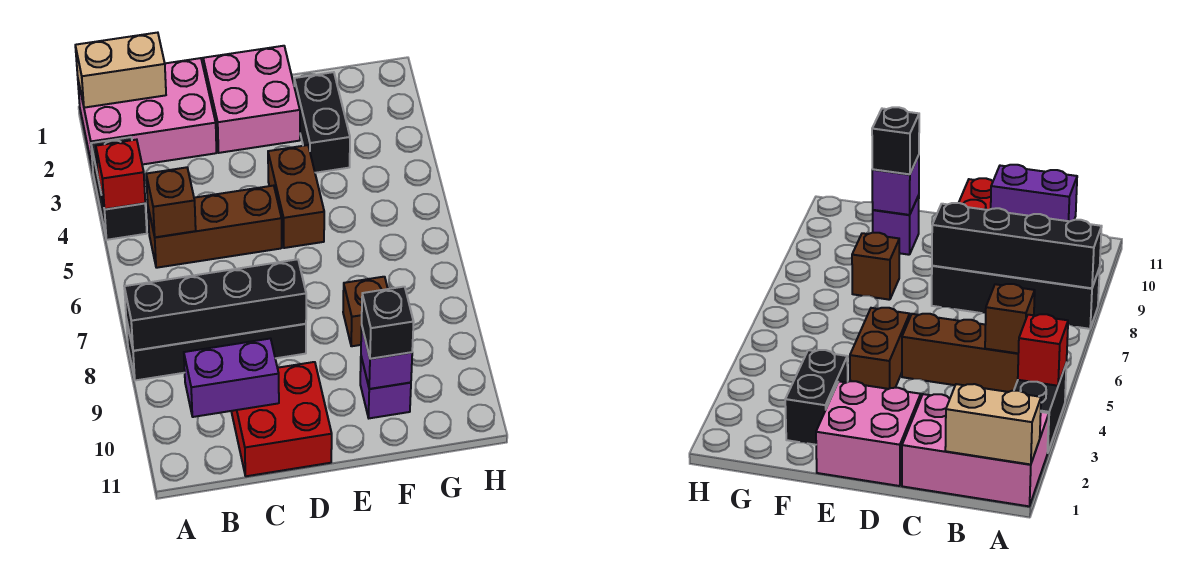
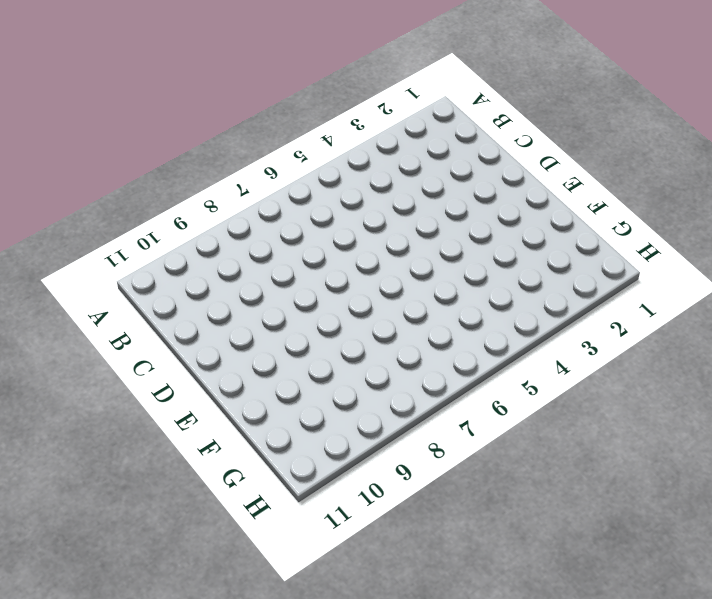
none -> pink brick A1:C2 level 1
none -> black brick A3:A4 level 1
none -> black brick A8:D8 level 1

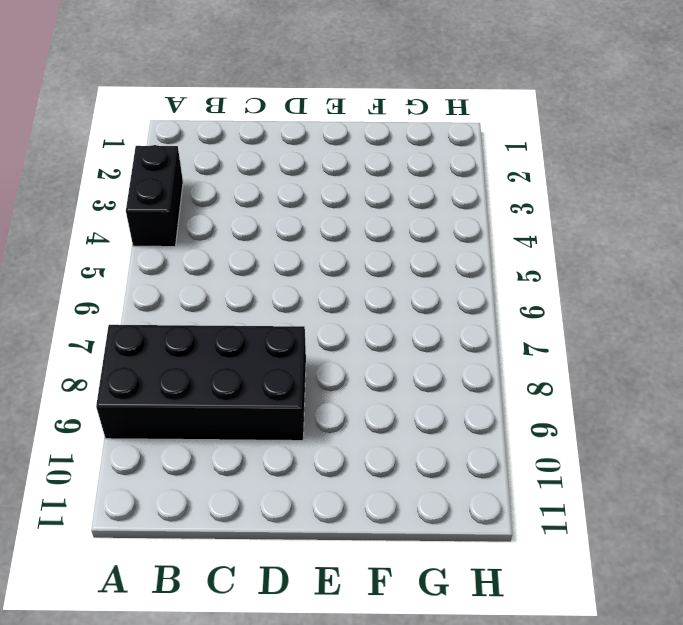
black brick A8:D9 level 1 -> black brick A8:D8 level 1
none -> pink brick A1:C2 level 1
none -> brown brick B5:D5 level 1
none -> red brick C10:D11 level 1

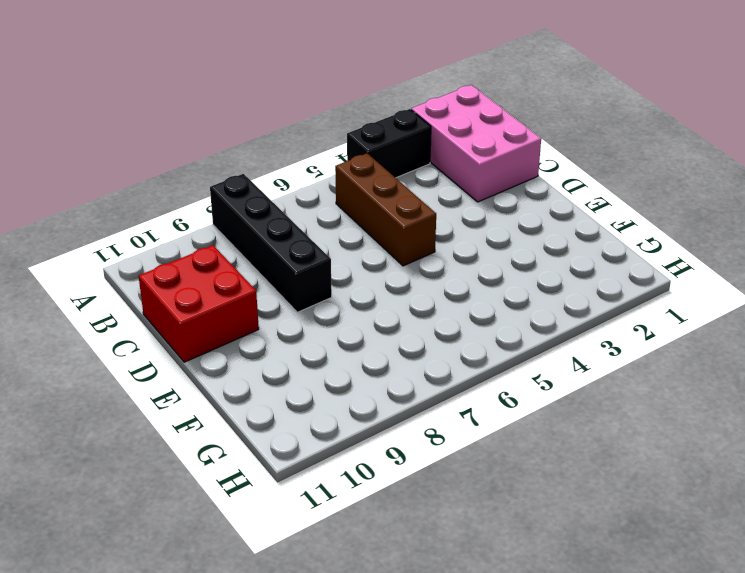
none -> pink brick D1:E2 level 1
none -> brown brick E4:E5 level 1
none -> black brick F2:F3 level 1

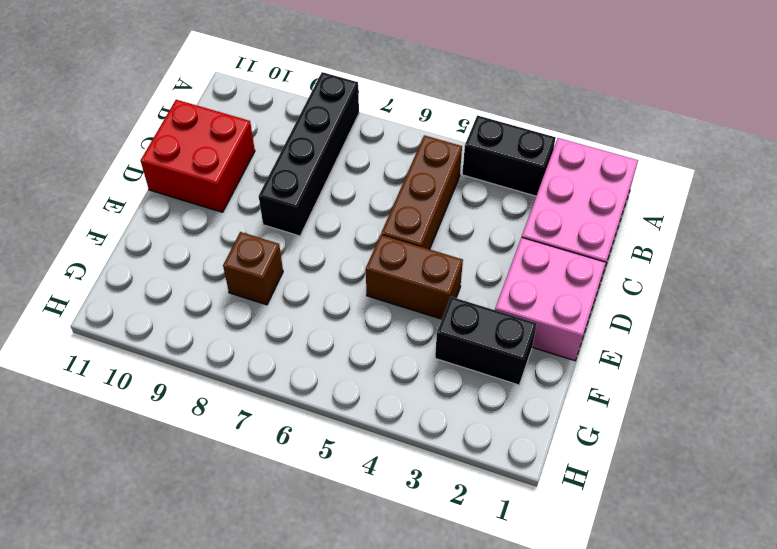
none -> purple brick F10 level 1
none -> tan brick A1:B1 level 2
none -> red brick A4 level 2

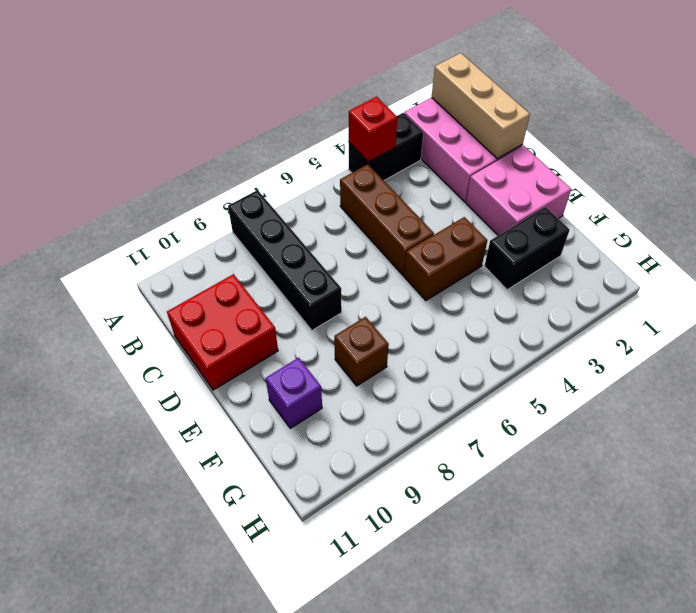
tan brick A1:C1 level 2 -> tan brick A1:B1 level 2
none -> black brick A8:D8 level 2
none -> brown brick B5 level 2
none -> purple brick B10:C10 level 2

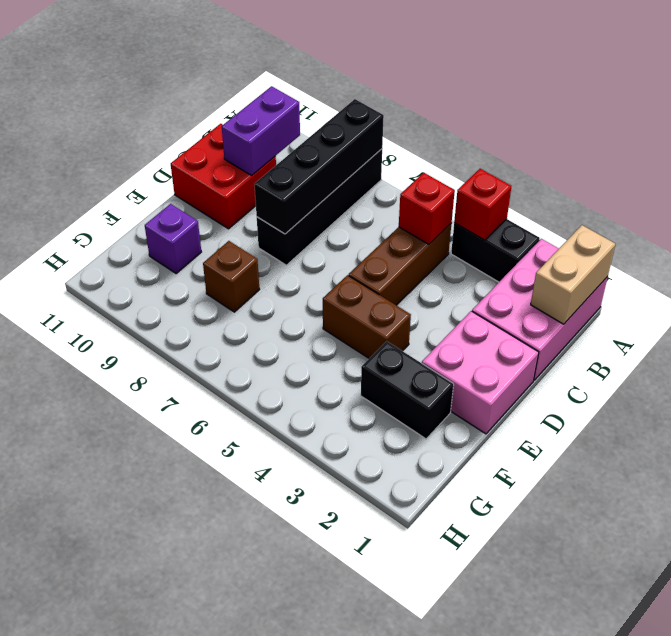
red brick B5 level 2 -> brown brick B5 level 2
none -> purple brick F10 level 2
none -> black brick F10 level 3

